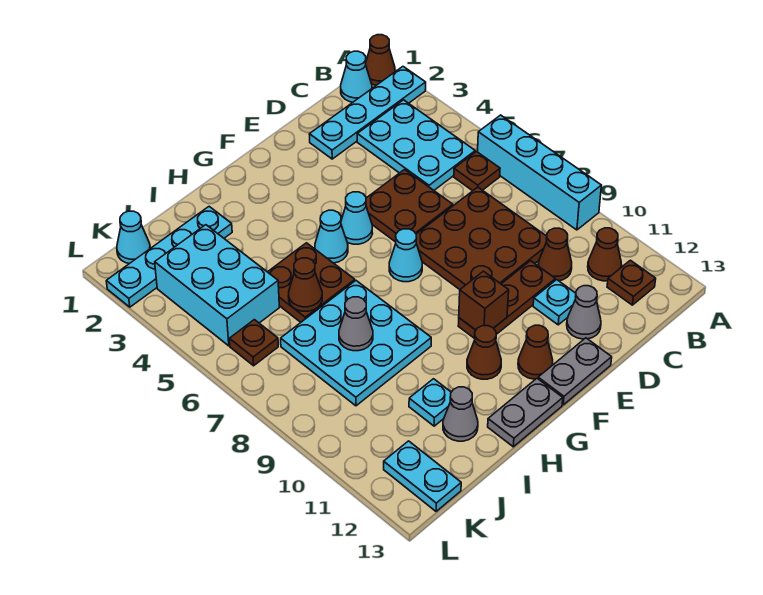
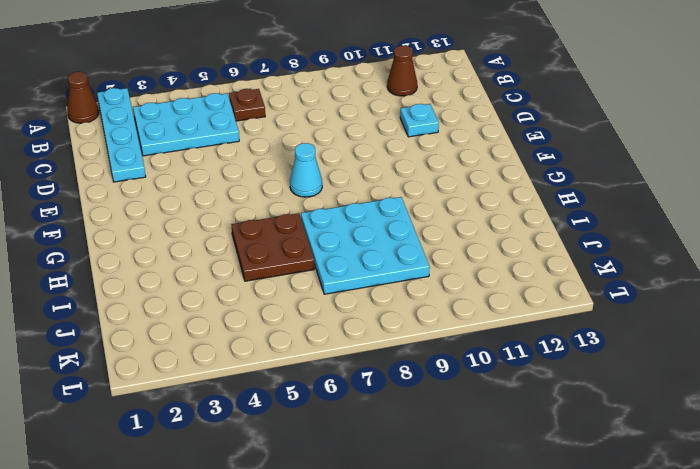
none -> cyan brick A6:A9 level 1
none -> cyan cone B1 level 1
none -> brown plate B12 level 1
none -> brown plate C7:E9 level 1

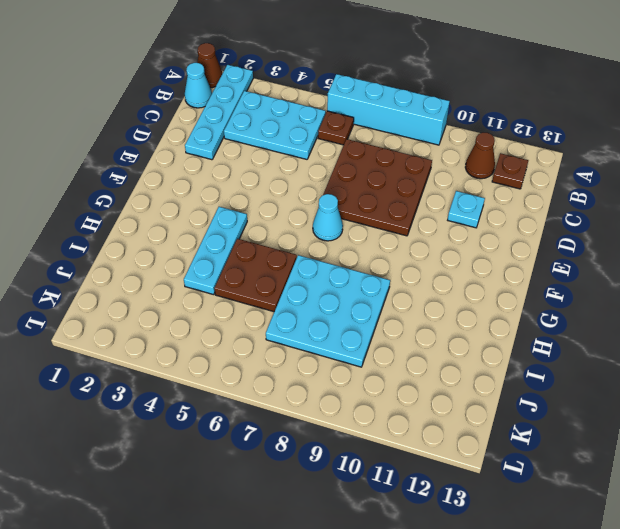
cyan plate G4:I4 level 1 -> none
none -> brown cone C10 level 1
none -> brown plate D5:E6 level 1
none -> brown plate D10:F10 level 1
none -> grey cone D12 level 1

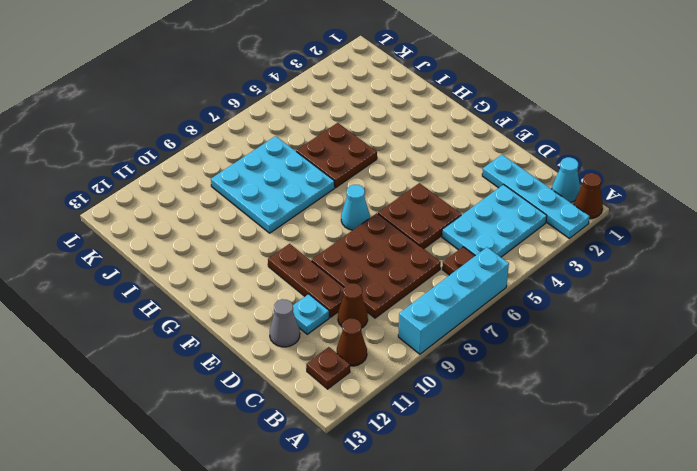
none -> grey plate E13:F13 level 1
none -> cyan cone F5 level 1
none -> brown cone F12 level 1
none -> cyan cone G5 level 1

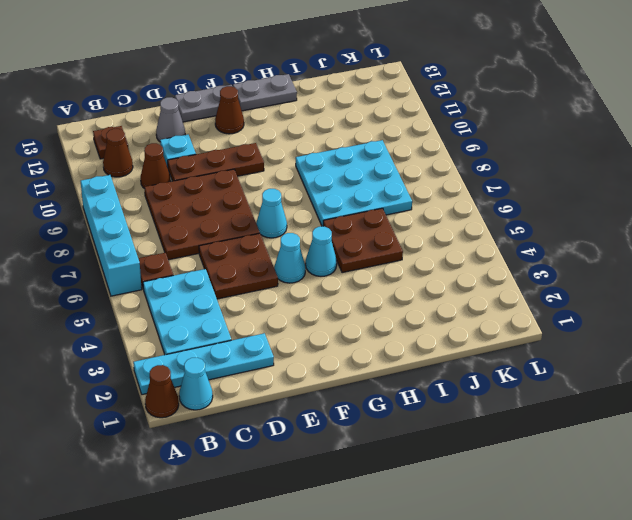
none -> brown cone G11 level 1
none -> cyan plate I2:L2 level 1
none -> cyan plate I11 level 1
none -> grey cone I12 level 1

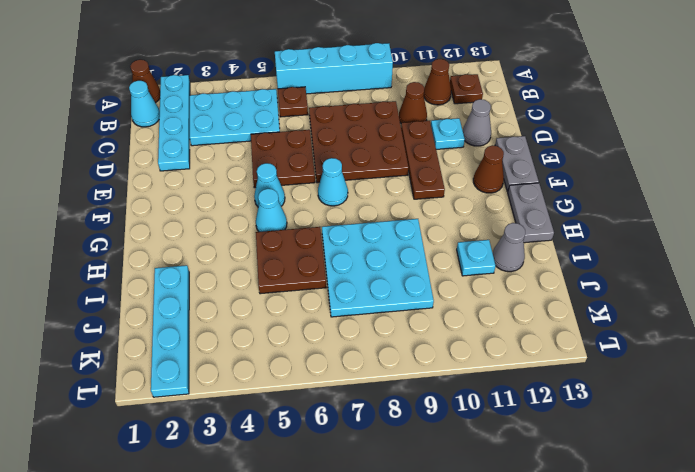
none -> brown cone G11 level 1
none -> cyan brick J3:K5 level 1
none -> cyan cone K1 level 1
none -> brown plate K6 level 1

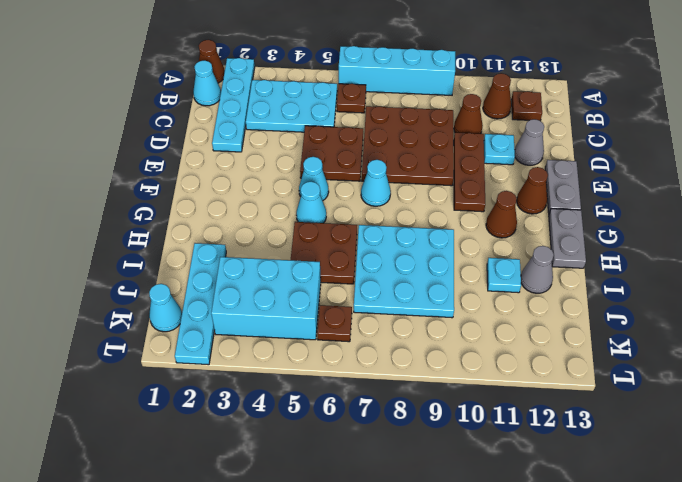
none -> cyan plate K12:K13 level 1
none -> brown brick F10 level 2
none -> brown cone I6 level 2
none -> grey cone I8 level 2

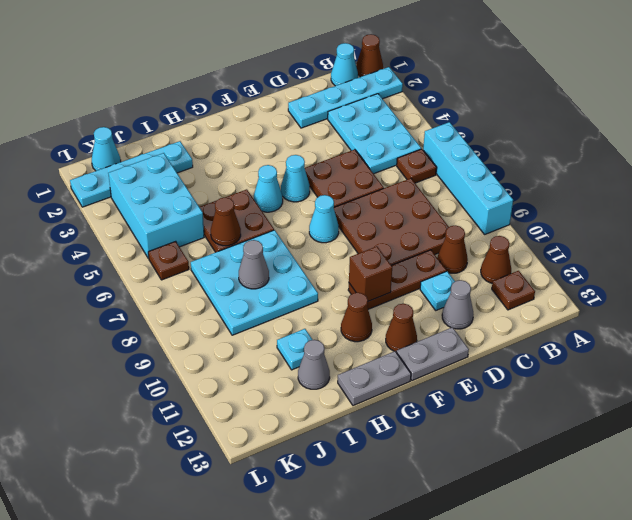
none -> cyan plate K12:K13 level 1

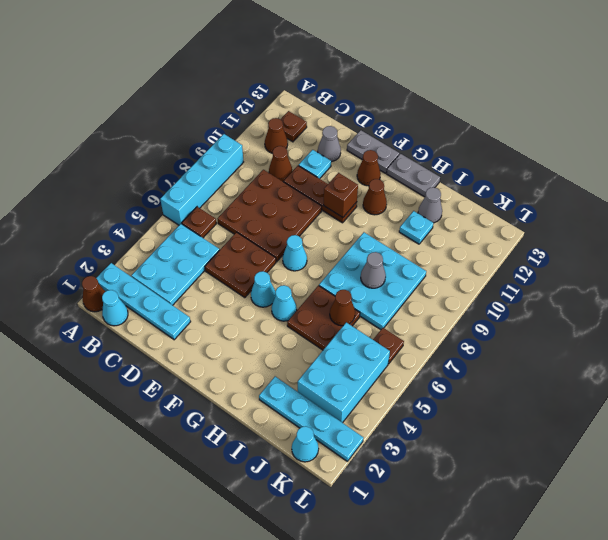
none -> cyan plate K12:K13 level 1

